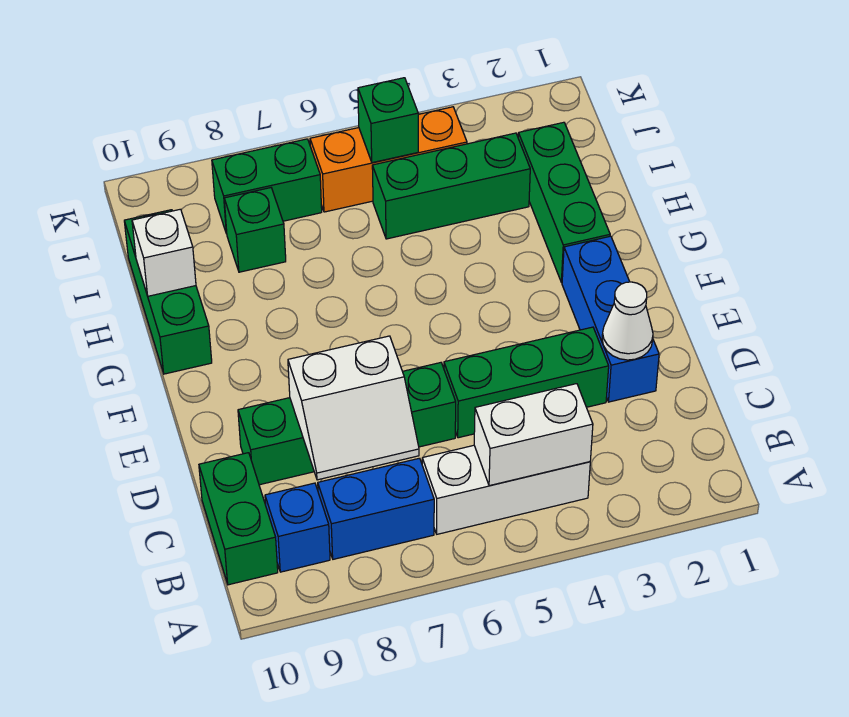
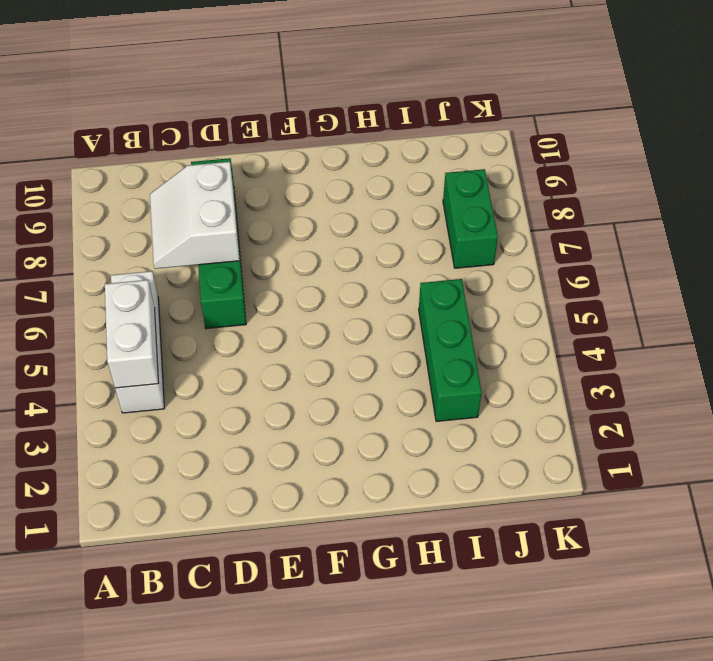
none -> blue brick B7:B8 level 1
none -> blue brick B9 level 1
none -> green brick B10:C10 level 1

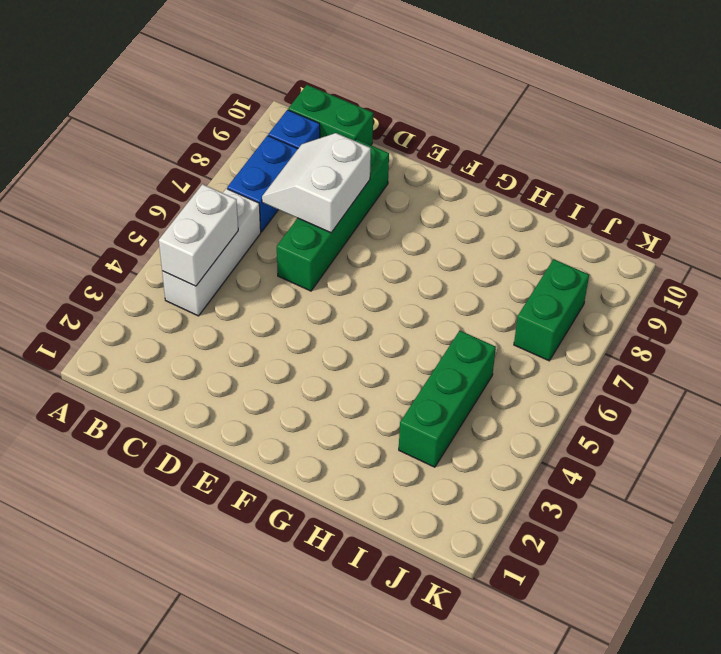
none -> blue brick D2:F2 level 1
none -> green brick D3:D5 level 1
none -> green brick G2:I2 level 1

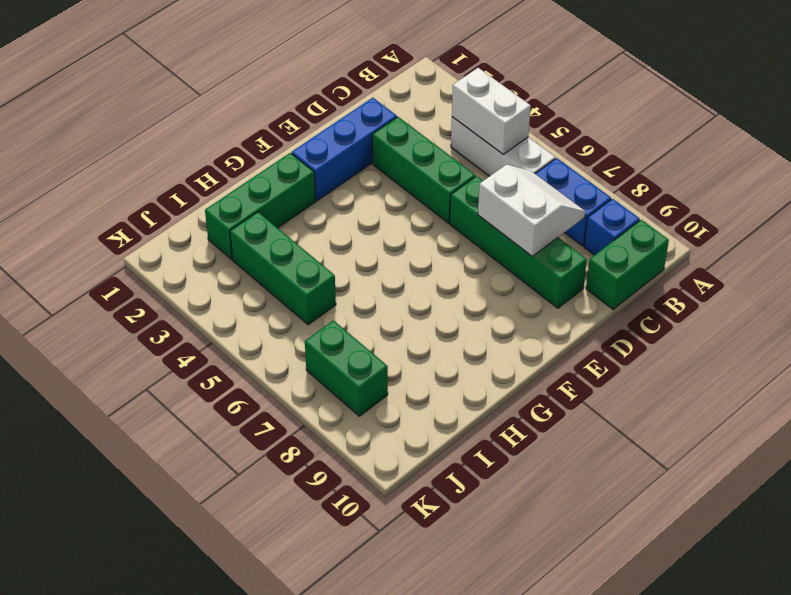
none -> green brick G10:I10 level 1
none -> green brick I8 level 1
none -> orange brick J4:J6 level 1

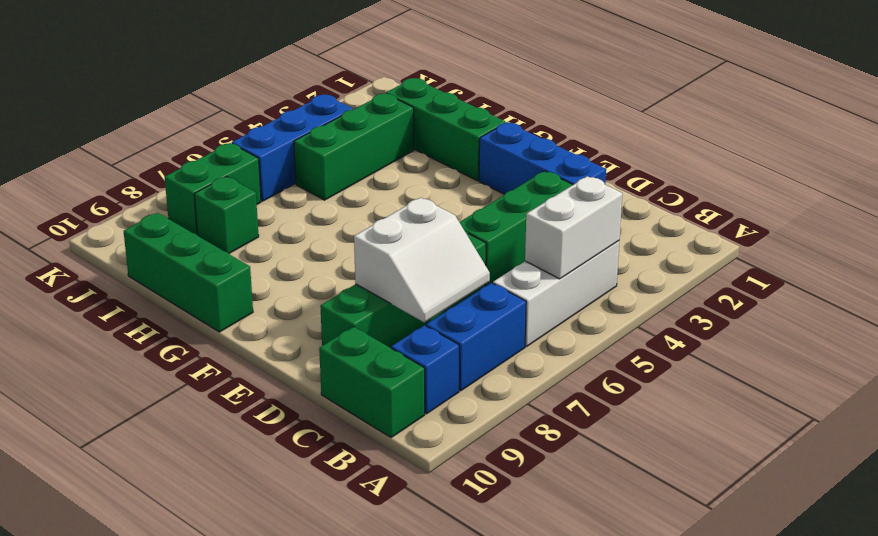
blue brick J4:J6 level 1 -> orange brick J4:J6 level 1
none -> white cone D2 level 2
none -> white brick H10 level 2
none -> green brick J5 level 2

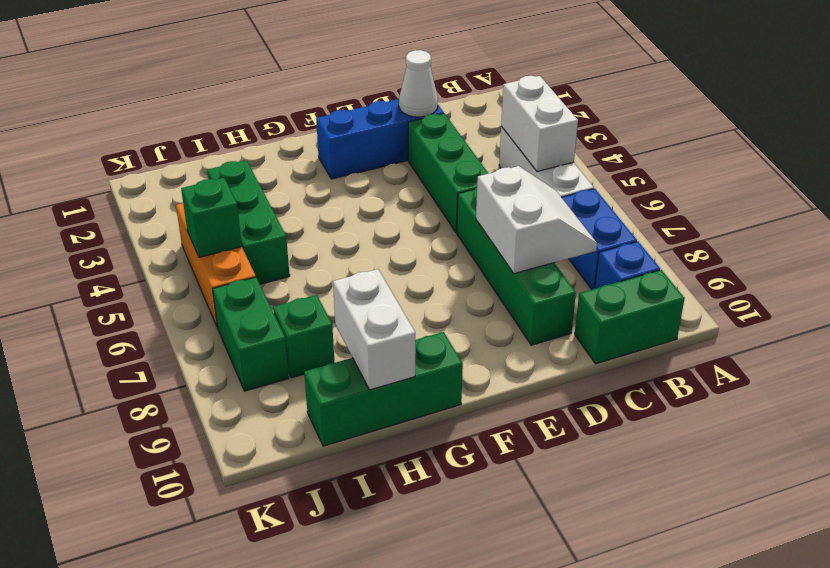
white brick H9:H10 level 2 -> white brick H10 level 2
none -> green brick G2:I2 level 1

